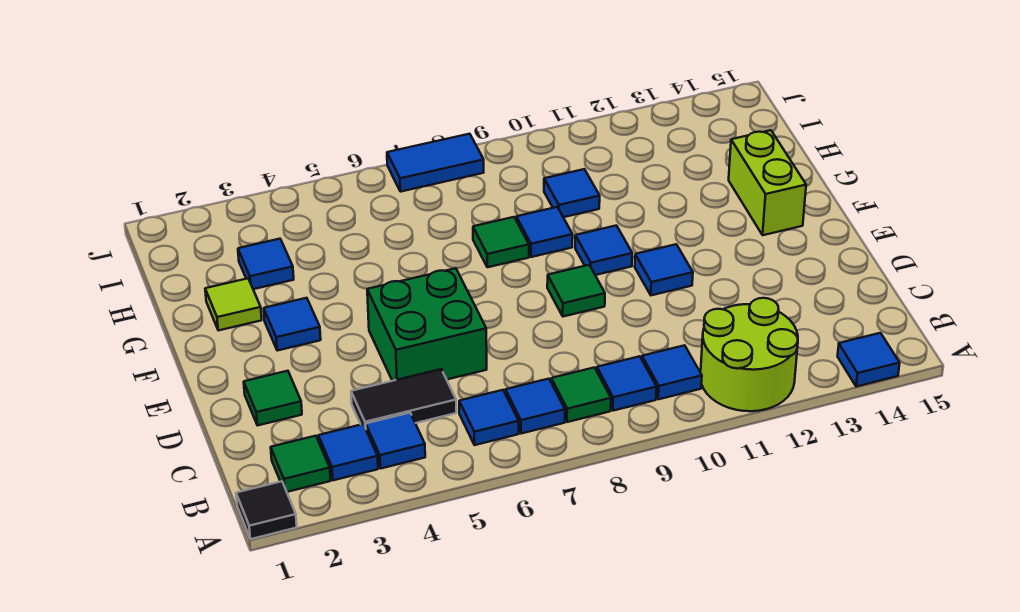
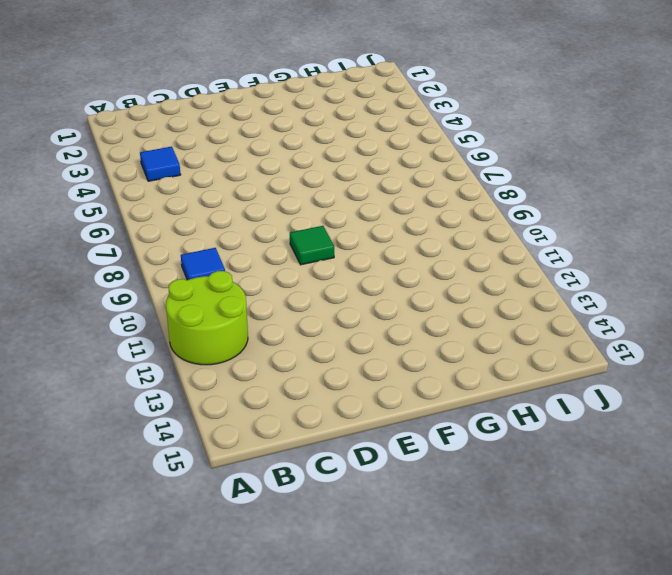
none -> black tile A1 level 1
none -> blue tile A14 level 1
none -> green tile B2 level 1

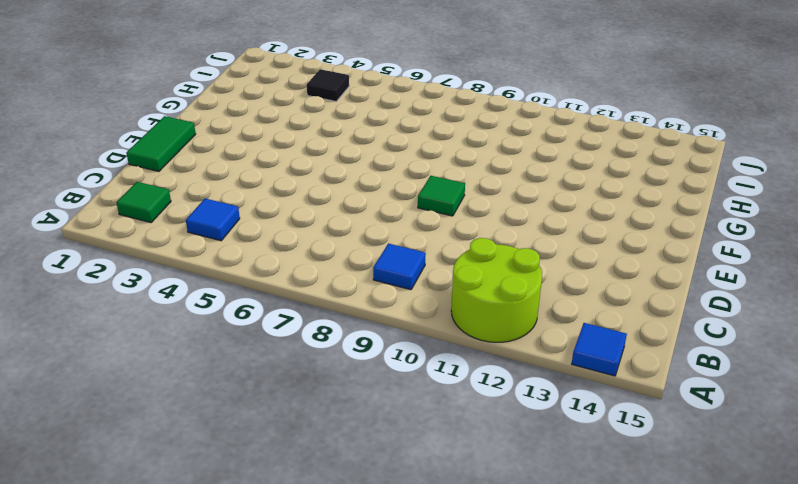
green tile D1:E1 level 1 -> none
black tile I4 level 1 -> black tile A1 level 1
none -> blue tile B3 level 1
none -> blue tile B6 level 1
none -> blue tile B7 level 1

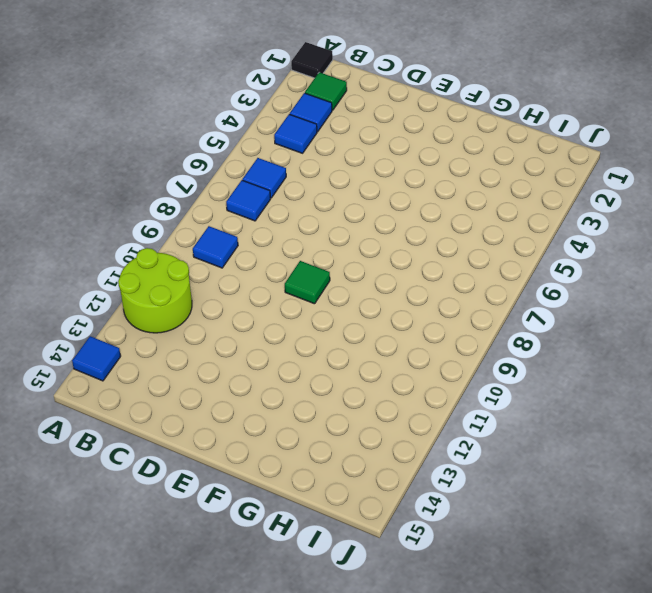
none -> green tile B8 level 1
none -> blue tile B10 level 1
none -> black tile C4:C5 level 1

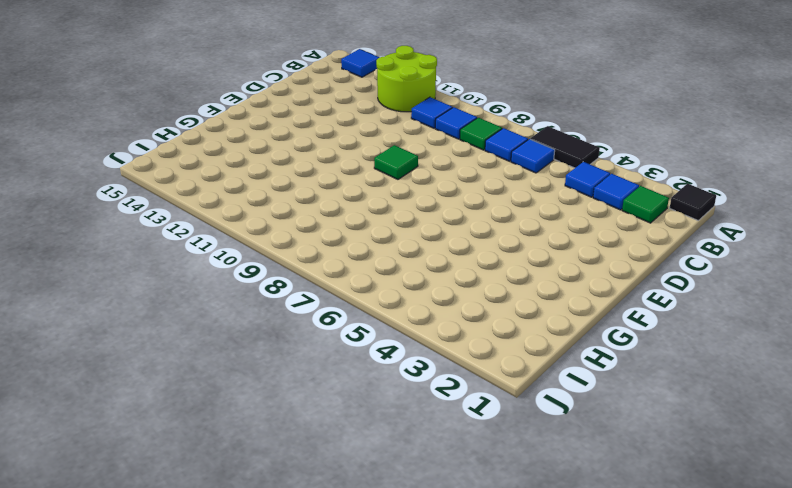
black tile A5:A6 level 1 -> black tile C4:C5 level 1
none -> green tile D2 level 1
none -> green brick D5:E6 level 1
none -> blue tile E11 level 1

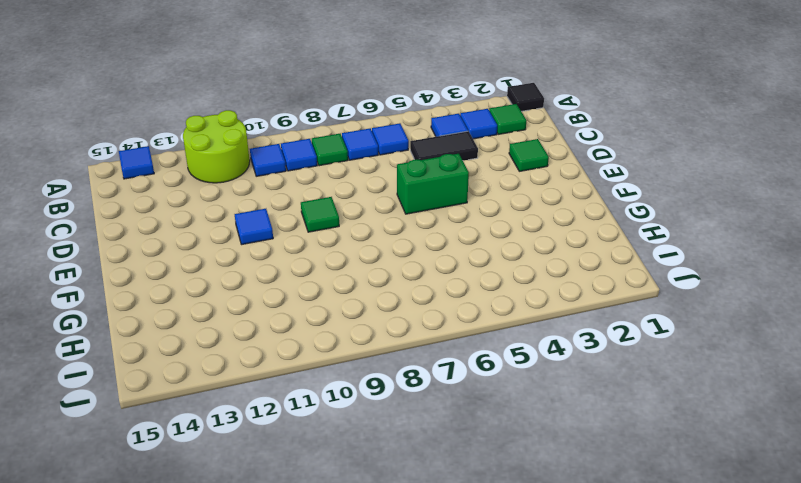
green brick E5:E6 level 1 -> green brick D5:E6 level 1
none -> blue tile F3 level 1
none -> blue tile F10 level 1
none -> lime brick F14:G14 level 1

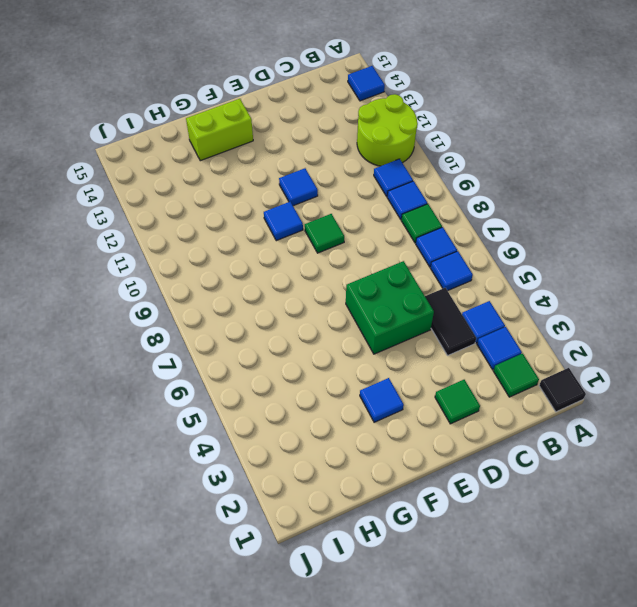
none -> lime tile G2 level 1
none -> green tile G8 level 1
none -> blue tile G9 level 1

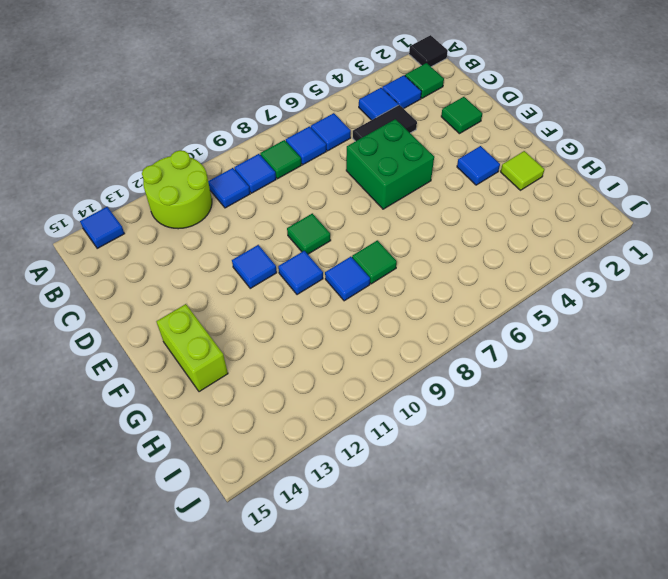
none -> blue tile H3 level 1
none -> blue tile H10 level 1
none -> blue tile J7:J8 level 1

